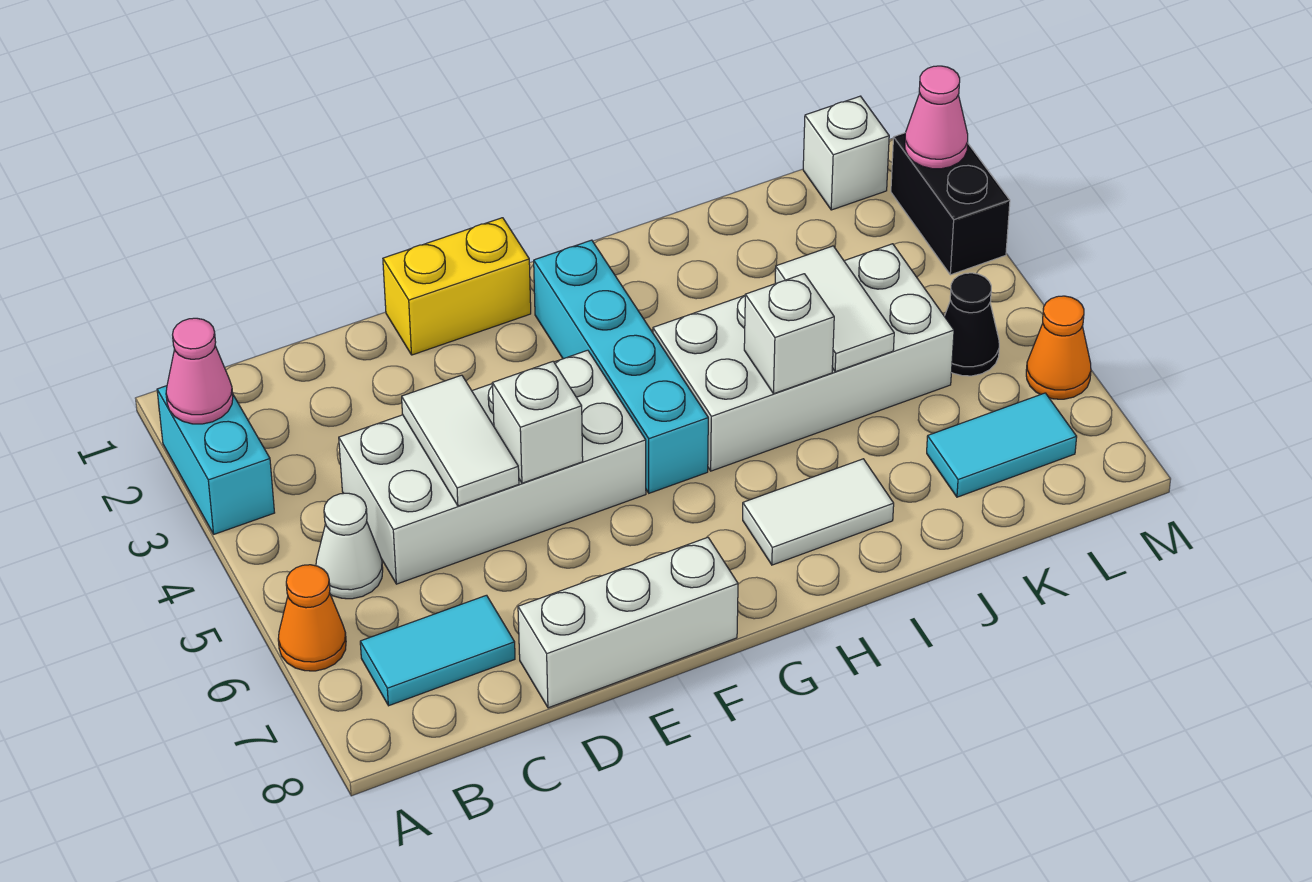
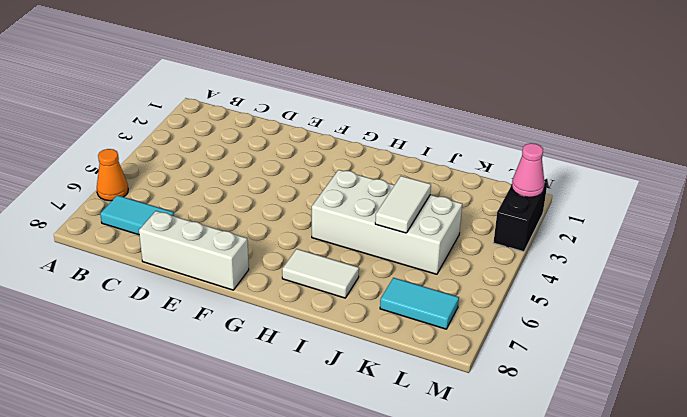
none -> cyan brick A2:A3 level 1
none -> white cone B5 level 1
none -> white brick C4:F5 level 1

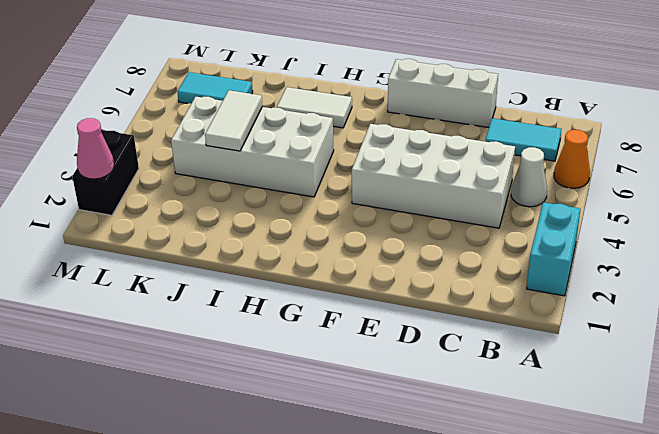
none -> yellow brick E1:F1 level 1
none -> cyan brick G2:G5 level 1
none -> white brick L1 level 1

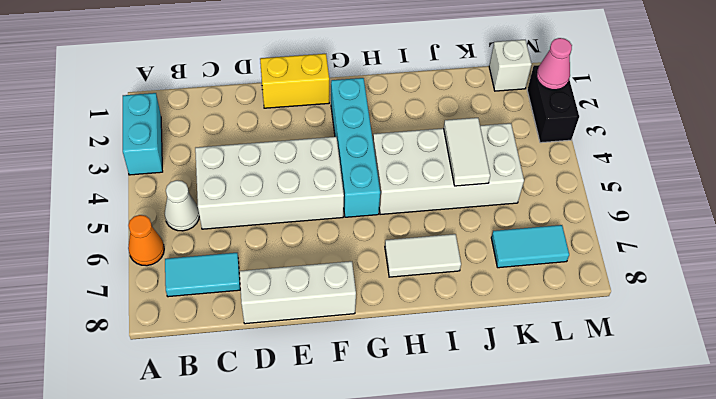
none -> black cone L5 level 1
none -> orange cone M6 level 1
none -> pink cone A2 level 2

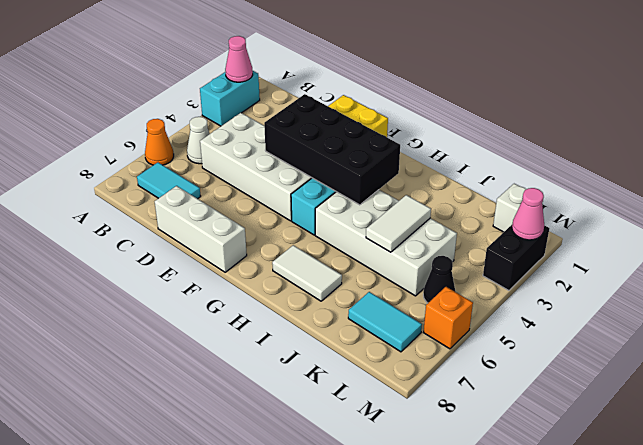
black brick E3:H4 level 2 -> none
orange brick M6 level 1 -> orange cone M6 level 1
none -> white tile D4:D5 level 2
none -> white brick E5 level 2
none -> white brick I5 level 2

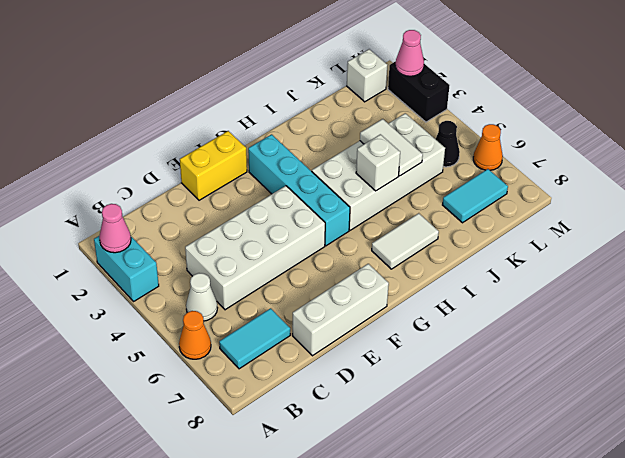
none -> white tile D4:D5 level 2
none -> white brick E5 level 2

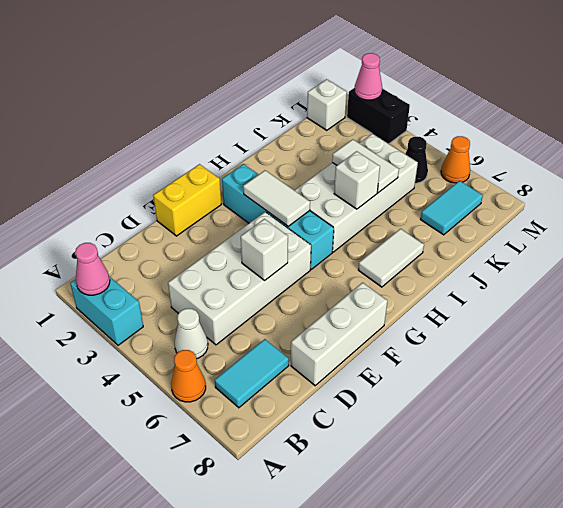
white tile G3:G4 level 2 -> white tile D4:D5 level 2

